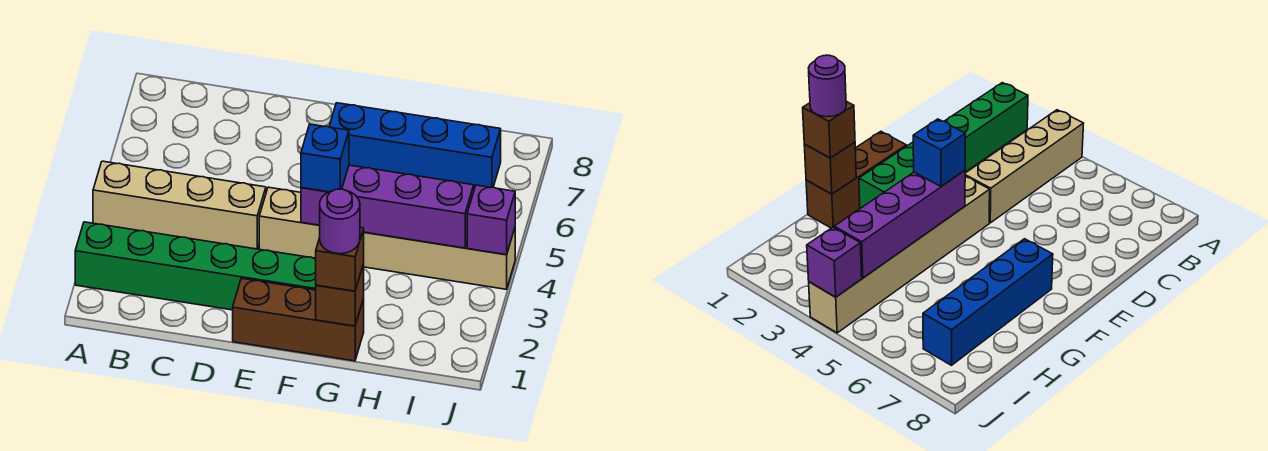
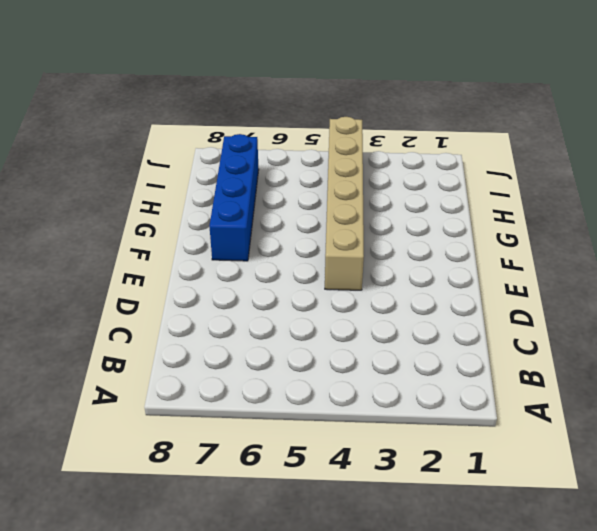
none -> green brick A2:F2 level 1
none -> tan brick A4:D4 level 1

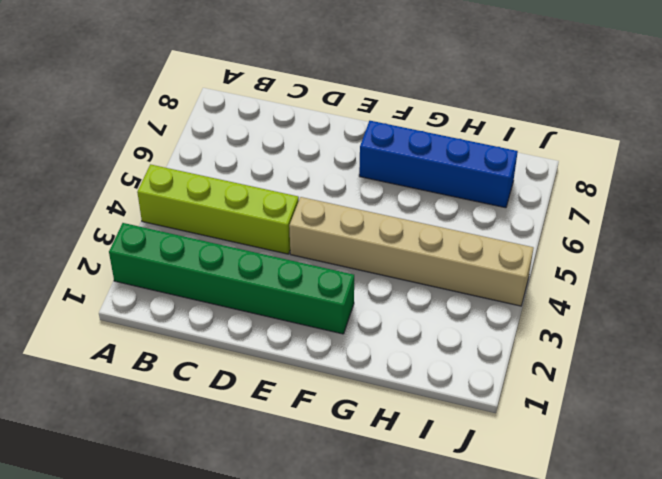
lime brick A4:D4 level 1 -> tan brick A4:D4 level 1
none -> brown brick E1:G1 level 1
none -> purple brick F4:I4 level 2

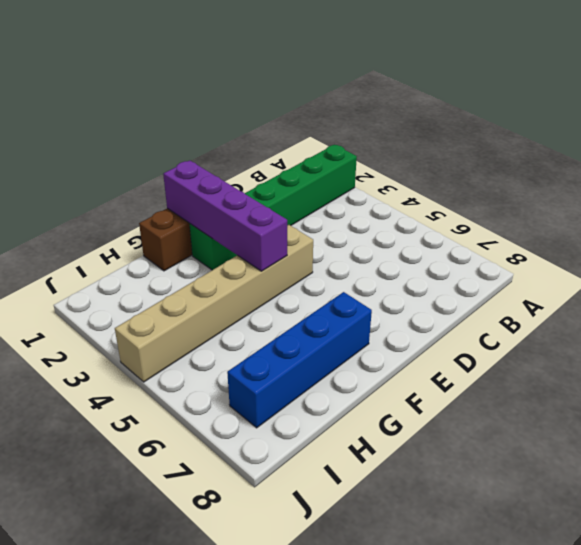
purple brick F1:F4 level 2 -> purple brick F4:I4 level 2
none -> tan brick A4:D4 level 1
none -> brown brick G1 level 2

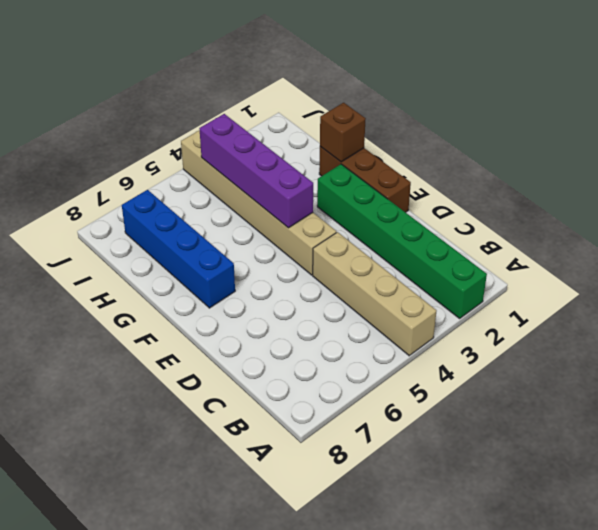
none -> purple brick J4 level 2
none -> blue brick F4 level 3

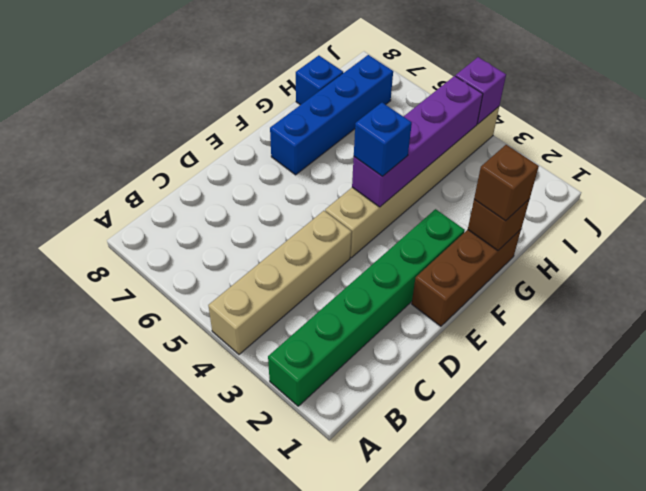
blue brick H8 level 1 -> none
none -> purple round brick G1 level 4

